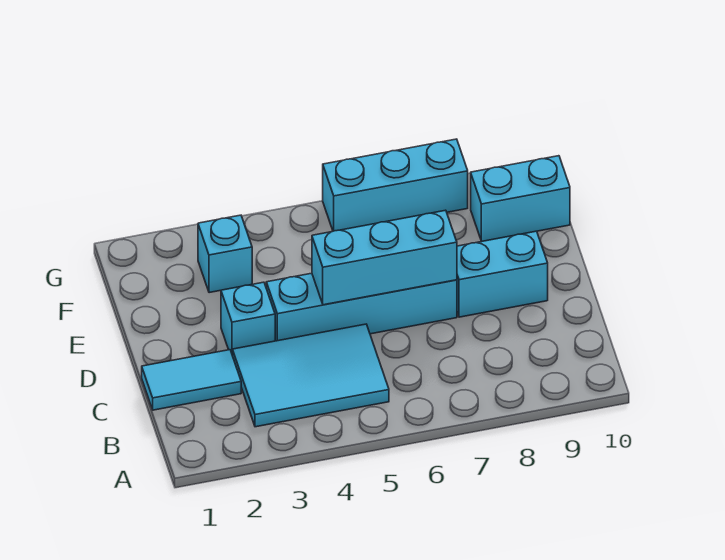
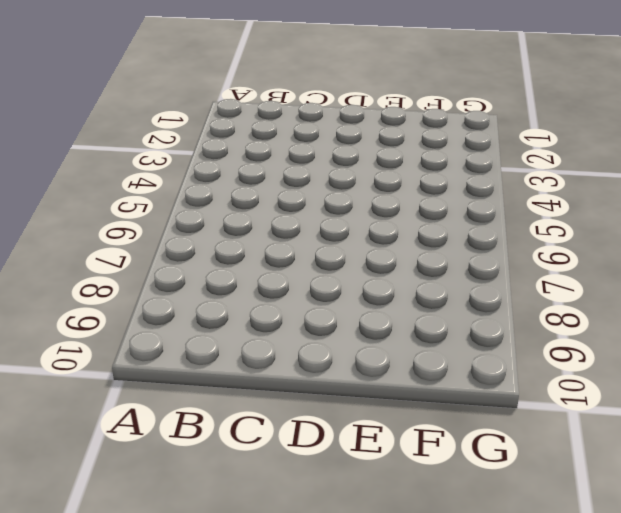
none -> cyan tile B3:C5 level 1
none -> cyan tile C1:C2 level 1

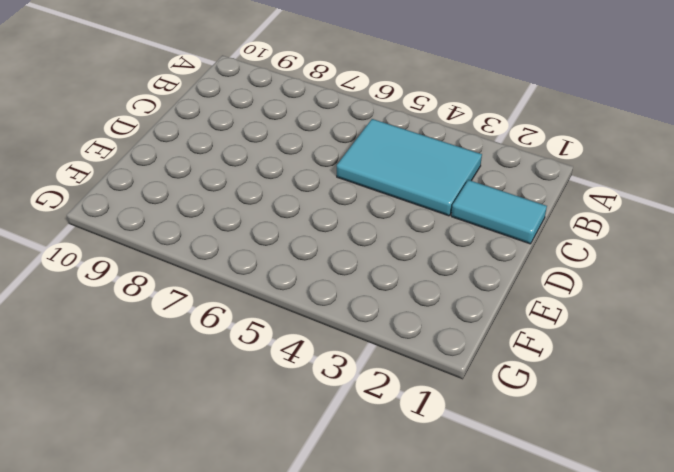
none -> cyan brick D3 level 1
none -> cyan brick D4:D7 level 1

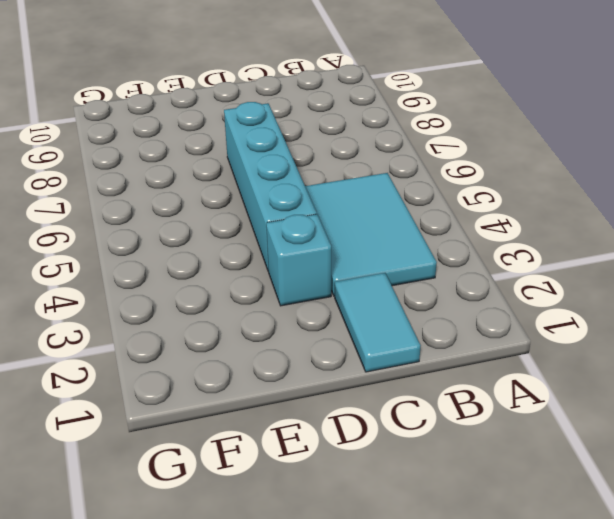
none -> cyan brick D8:D9 level 1
none -> cyan brick F3 level 1

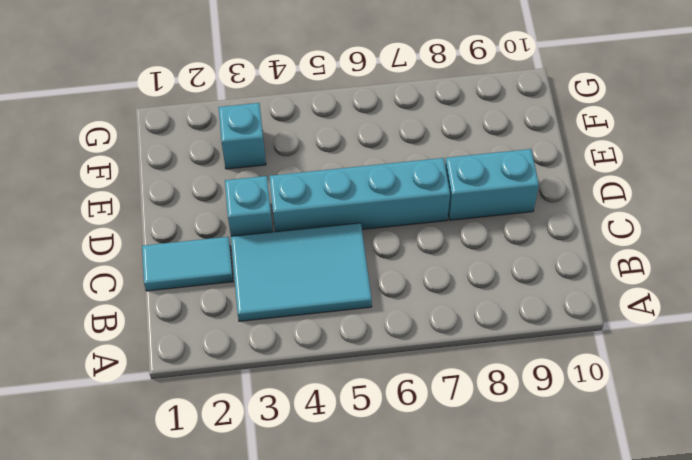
none -> cyan brick F9:F10 level 1
none -> cyan brick G6:G8 level 1

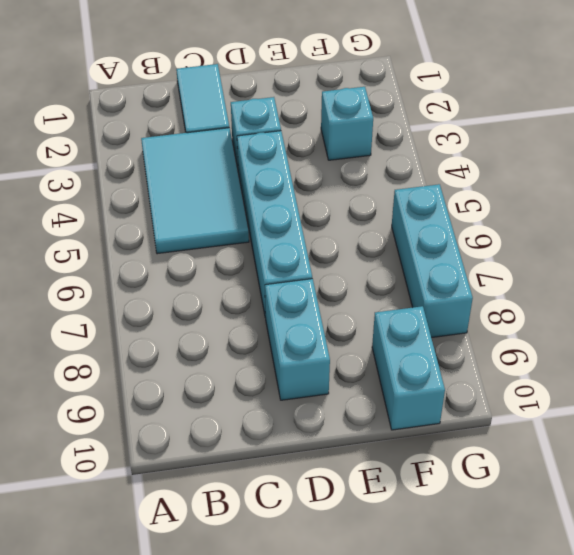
none -> cyan brick D5:D7 level 2

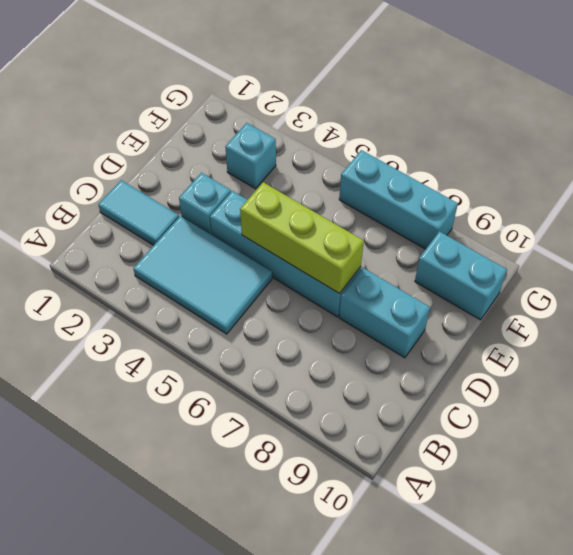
lime brick D5:D7 level 2 -> cyan brick D5:D7 level 2

